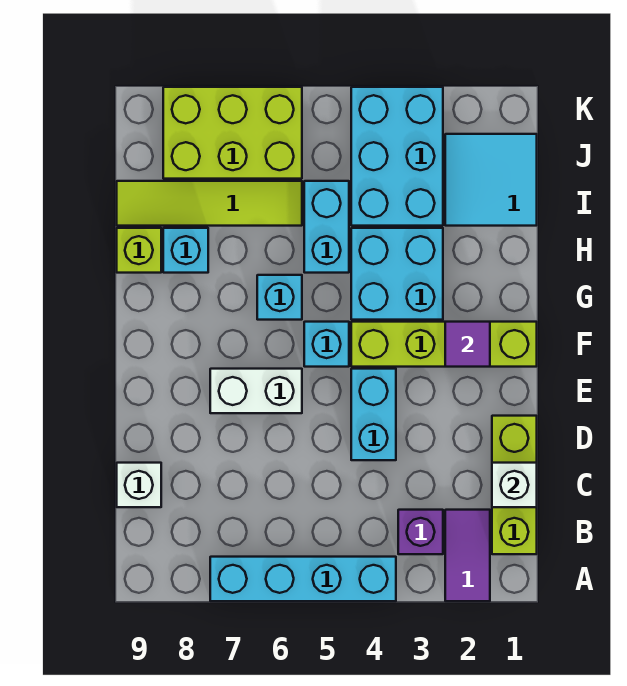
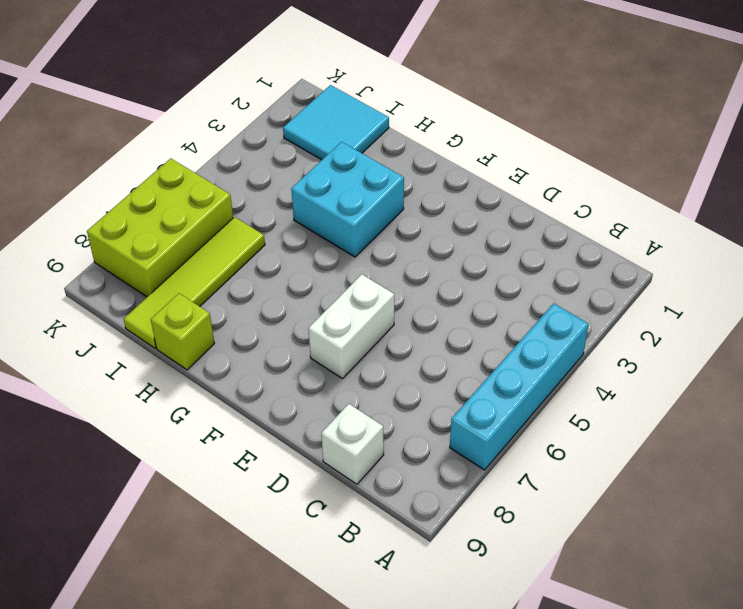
none -> purple tile A2:B2 level 1
none -> lime brick B1:D1 level 1
none -> purple brick B3 level 1

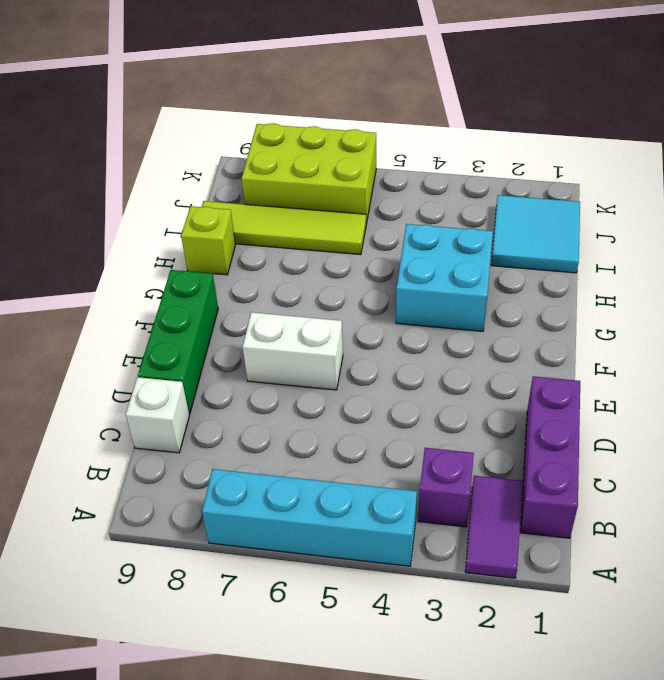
purple brick B1:D1 level 1 -> lime brick B1:D1 level 1
green brick D9:F9 level 1 -> none
none -> cyan brick D4:E4 level 1
none -> lime brick F1:F4 level 1
none -> cyan brick F5 level 1

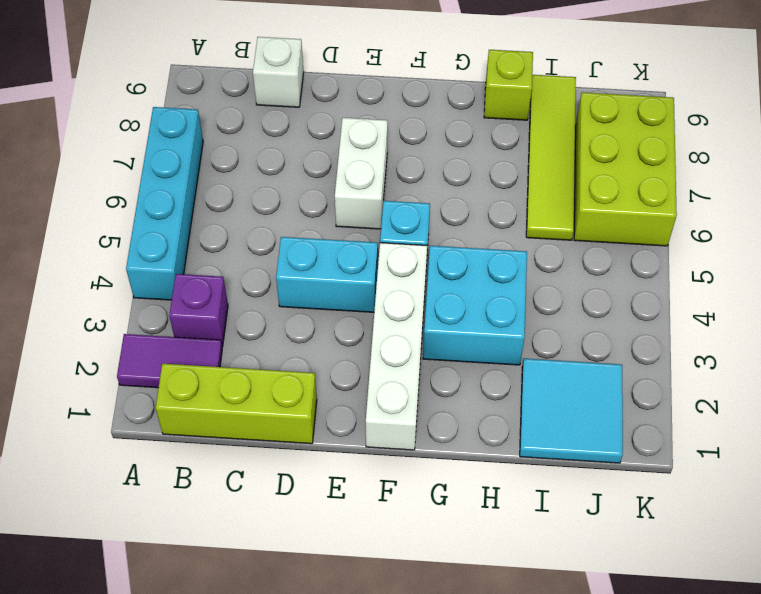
white brick F1:F4 level 1 -> lime brick F1:F4 level 1
none -> cyan brick G6 level 1
none -> cyan brick H5:I5 level 1
none -> cyan brick H8 level 1

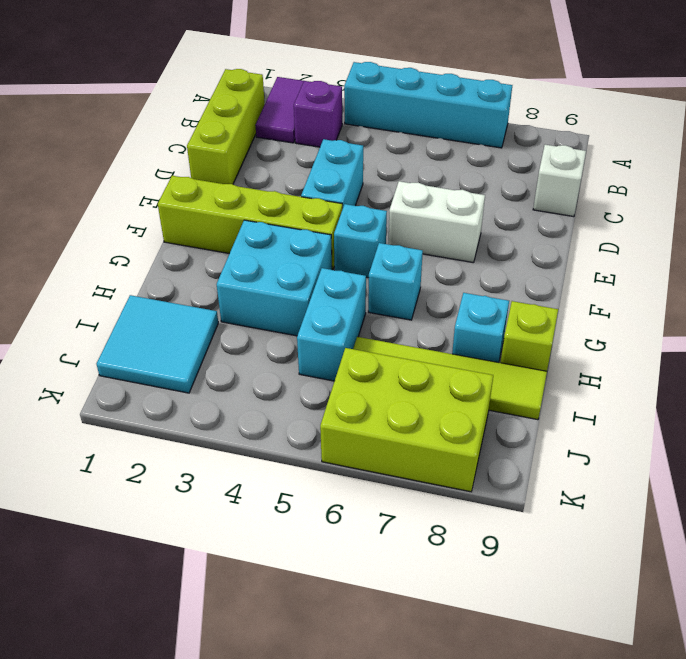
none -> cyan brick I3:K4 level 1
none -> white brick C1 level 2
none -> purple tile F2 level 2

